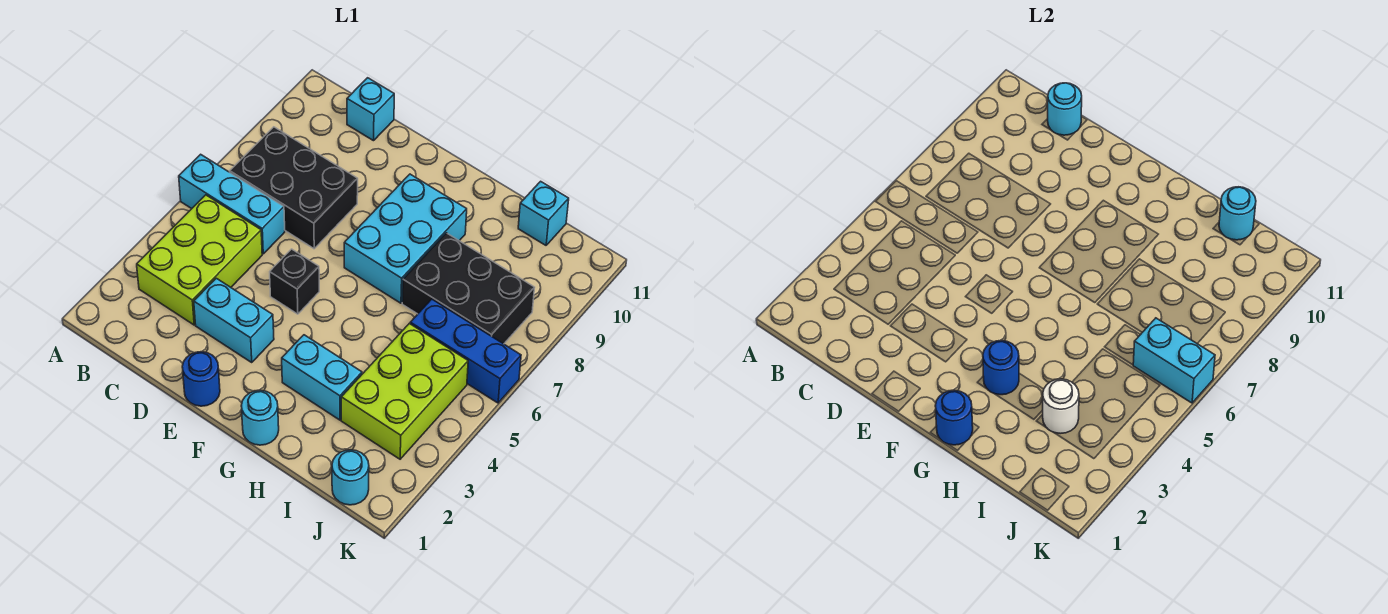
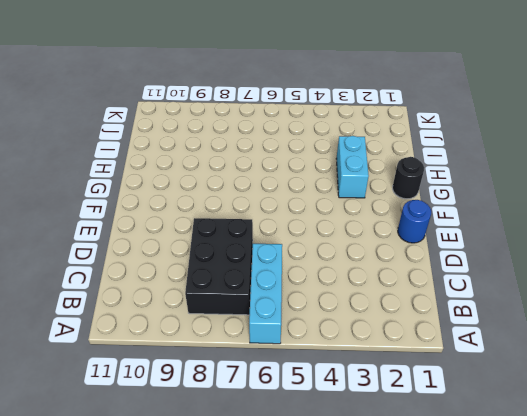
black round brick G1 level 1 -> cyan round brick G1 level 1
none -> lime brick B3:C5 level 1
none -> cyan brick C11 level 1
none -> cyan brick D3:E3 level 1

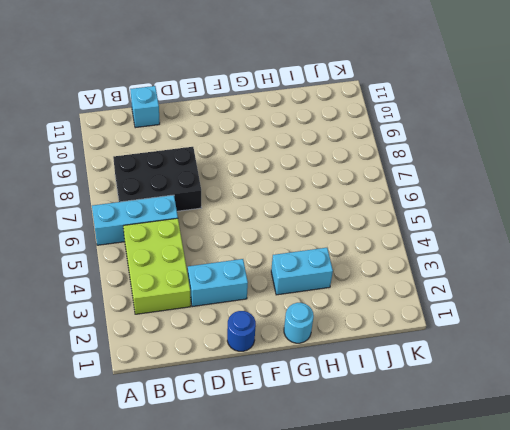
none -> black brick E5 level 1
none -> cyan brick F7:G9 level 1
none -> black brick H7:J8 level 1

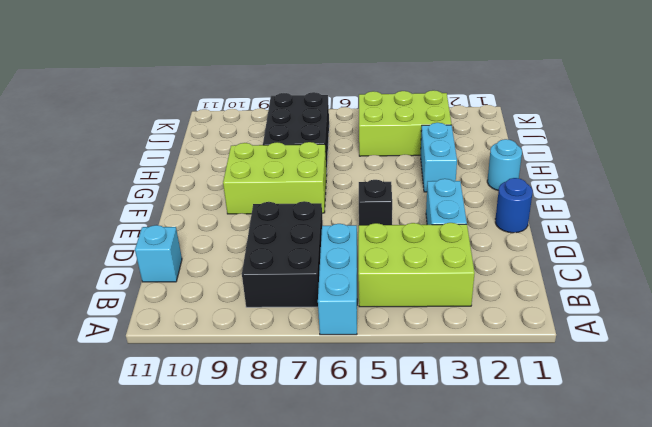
lime brick F7:G9 level 1 -> cyan brick F7:G9 level 1
none -> blue brick I6:K6 level 1
none -> cyan brick I11 level 1
none -> cyan round brick J1 level 1

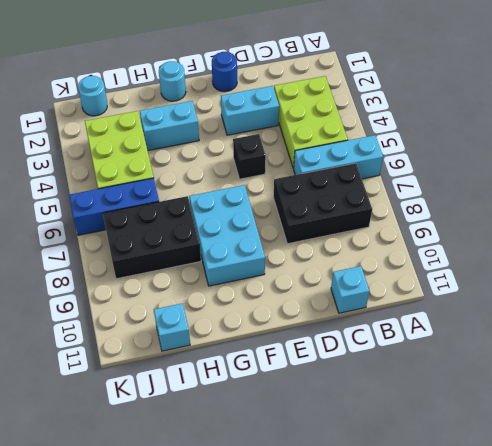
none -> cyan round brick C11 level 2
none -> blue round brick G1 level 2
none -> blue round brick G3 level 2

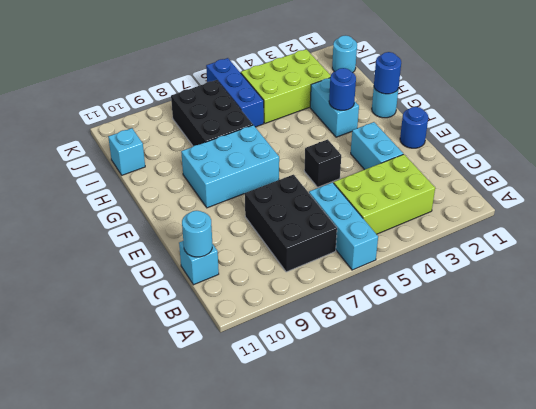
none -> white round brick I3 level 2
none -> cyan round brick I11 level 2
none -> cyan brick J6:K6 level 2

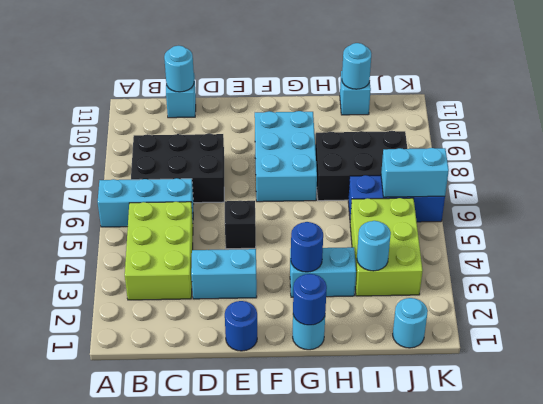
cyan round brick I3 level 2 -> white round brick I3 level 2

